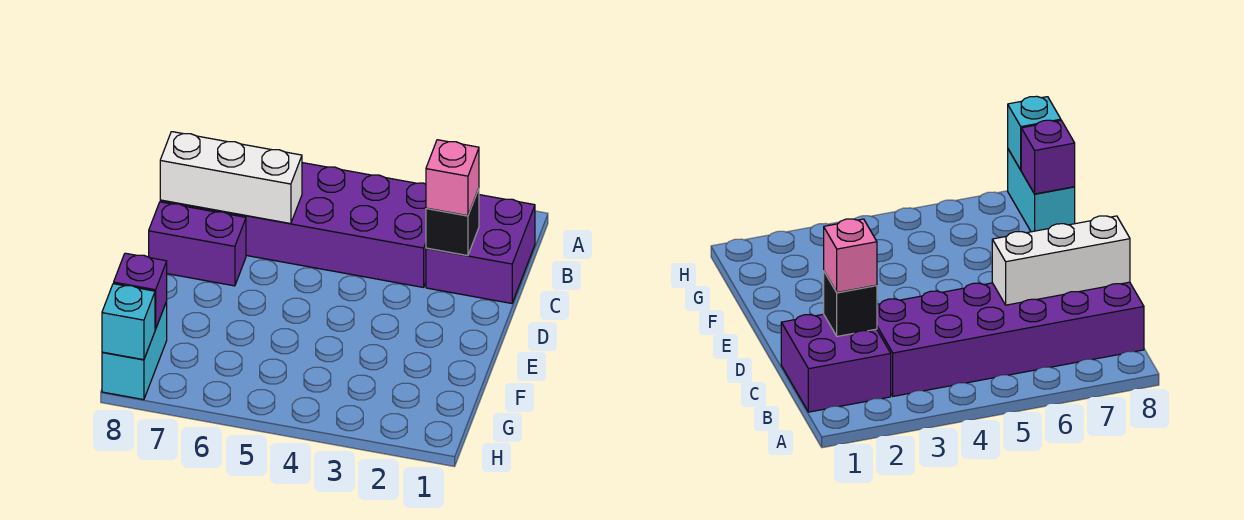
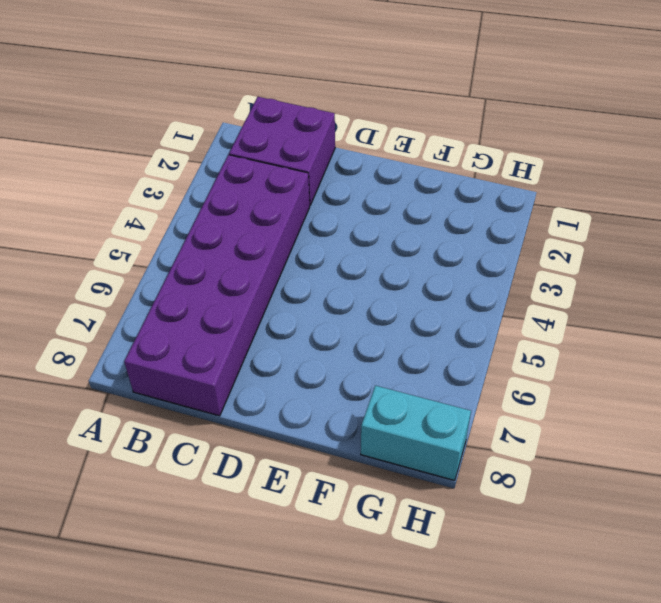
none -> purple brick D7:D8 level 1
none -> black brick C2 level 2

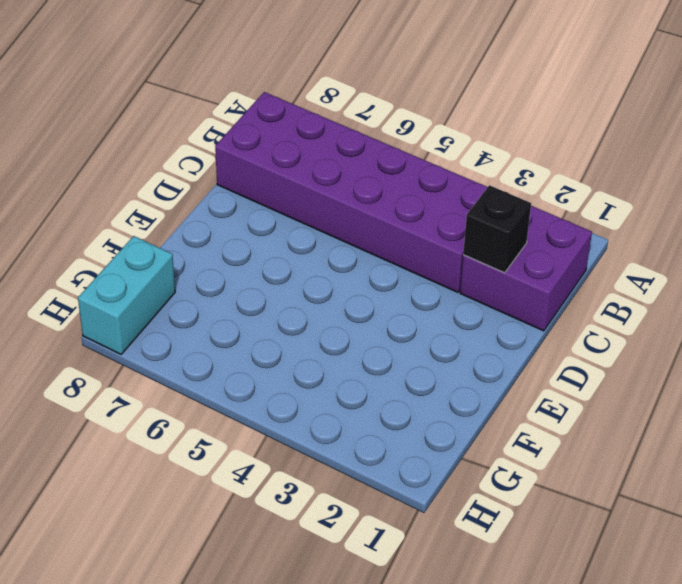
none -> purple brick D7:D8 level 1
none -> white brick C6:C8 level 2

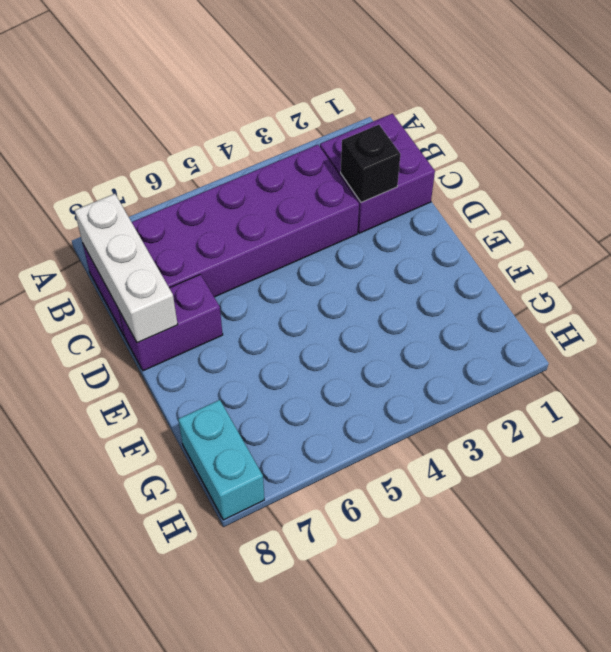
white brick B8:D8 level 2 -> white brick C6:C8 level 2
none -> purple brick G8 level 2
none -> cyan brick H8 level 2

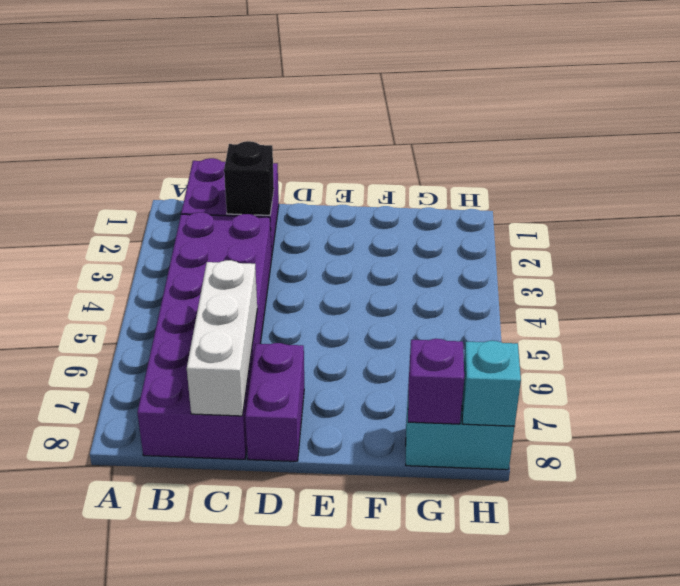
none -> pink brick C2 level 3

